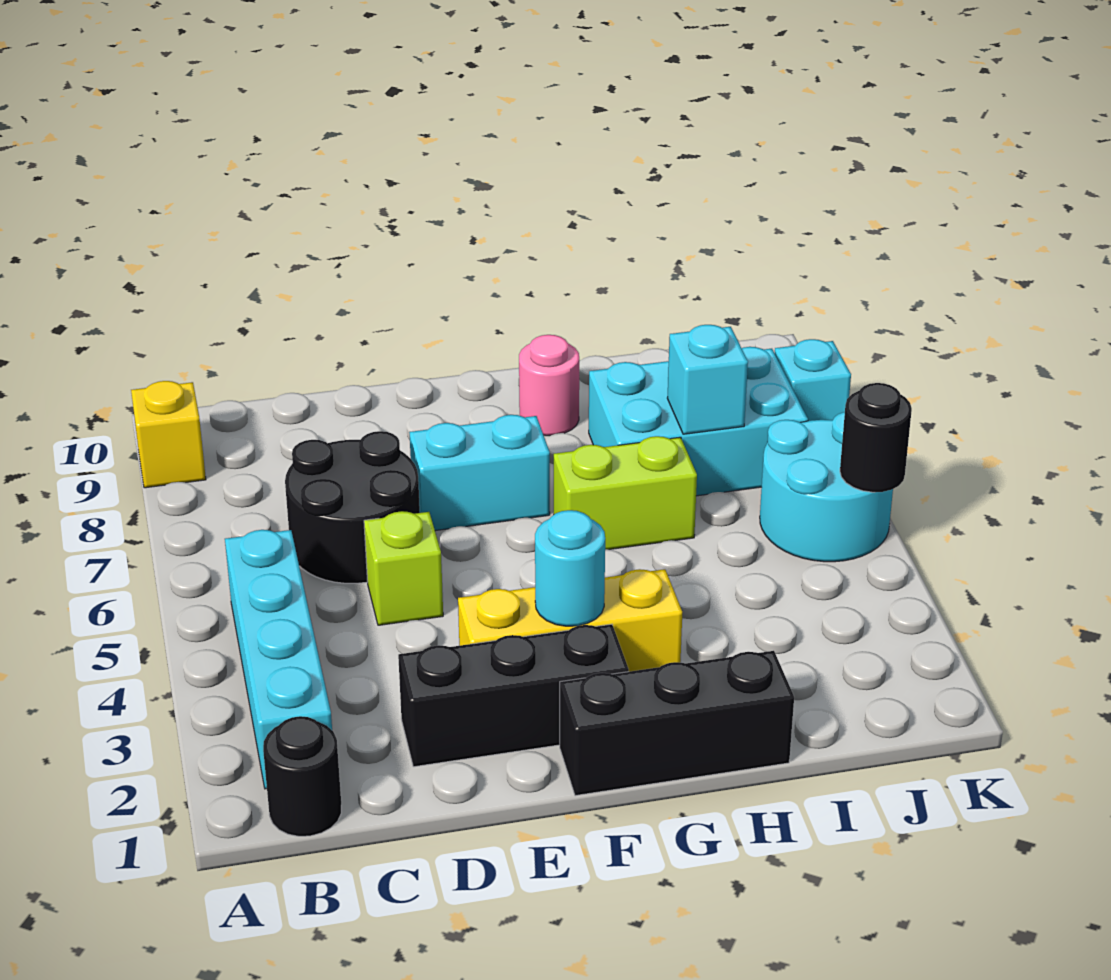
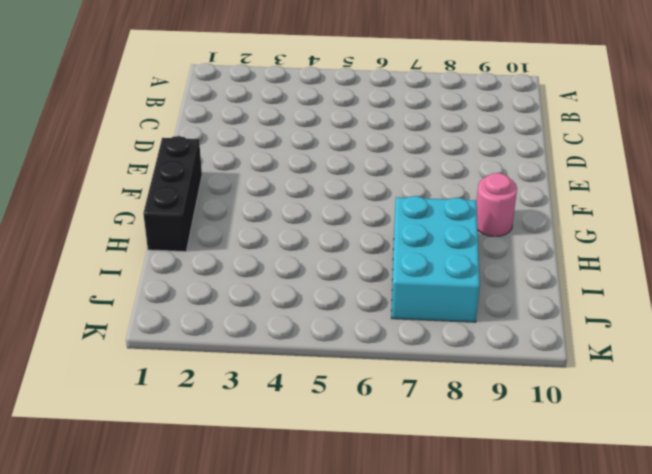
none -> yellow brick A9 level 1
none -> black round brick B1 level 1
none -> cyan brick B2:B5 level 1

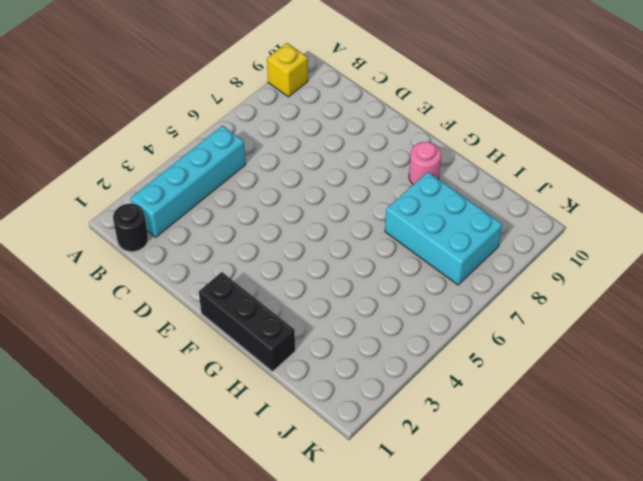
none -> black round brick C6:D7 level 1
none -> black brick D2:F2 level 1
none -> lime brick D5 level 1

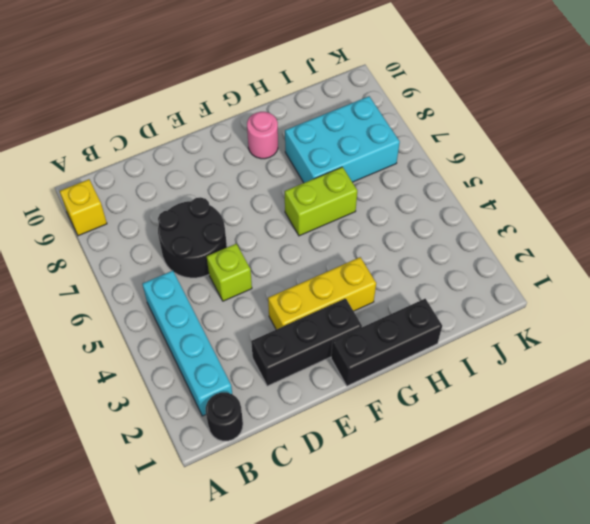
none -> cyan brick E7:F7 level 1
none -> cyan round brick J5:K6 level 1
none -> cyan brick K8 level 1

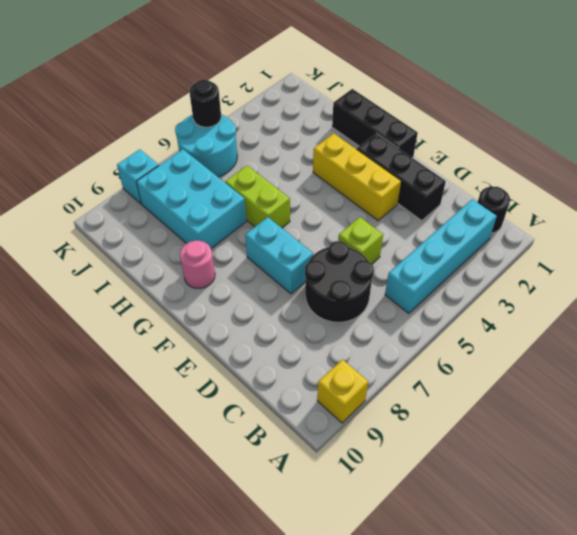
none -> cyan round brick F3 level 2
none -> cyan brick I7 level 2

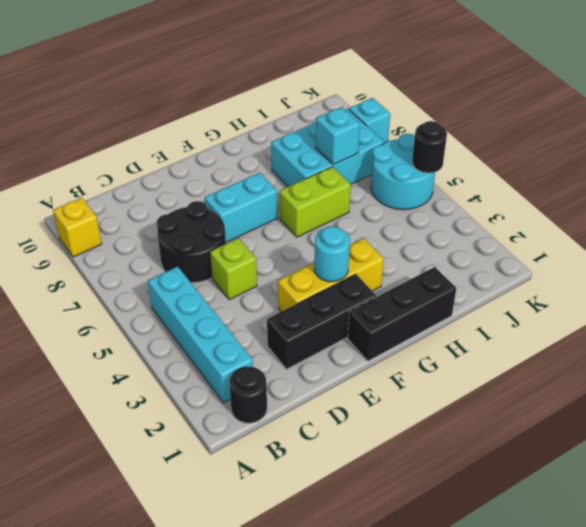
none -> pink round brick G9 level 1

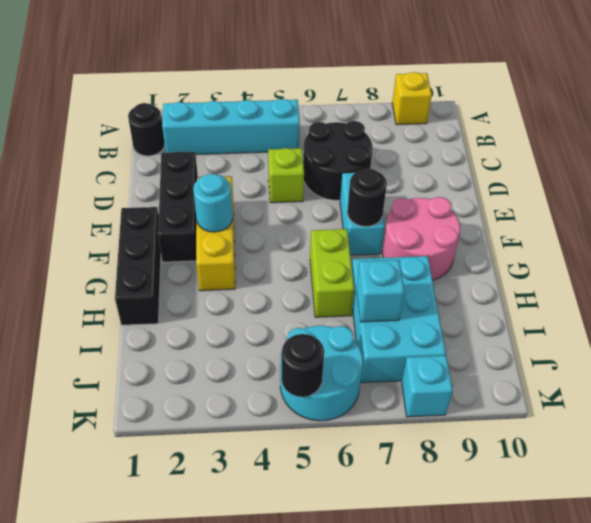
black round brick F7 level 2 -> none
pink round brick F8:G9 level 1 -> pink round brick G9 level 1

